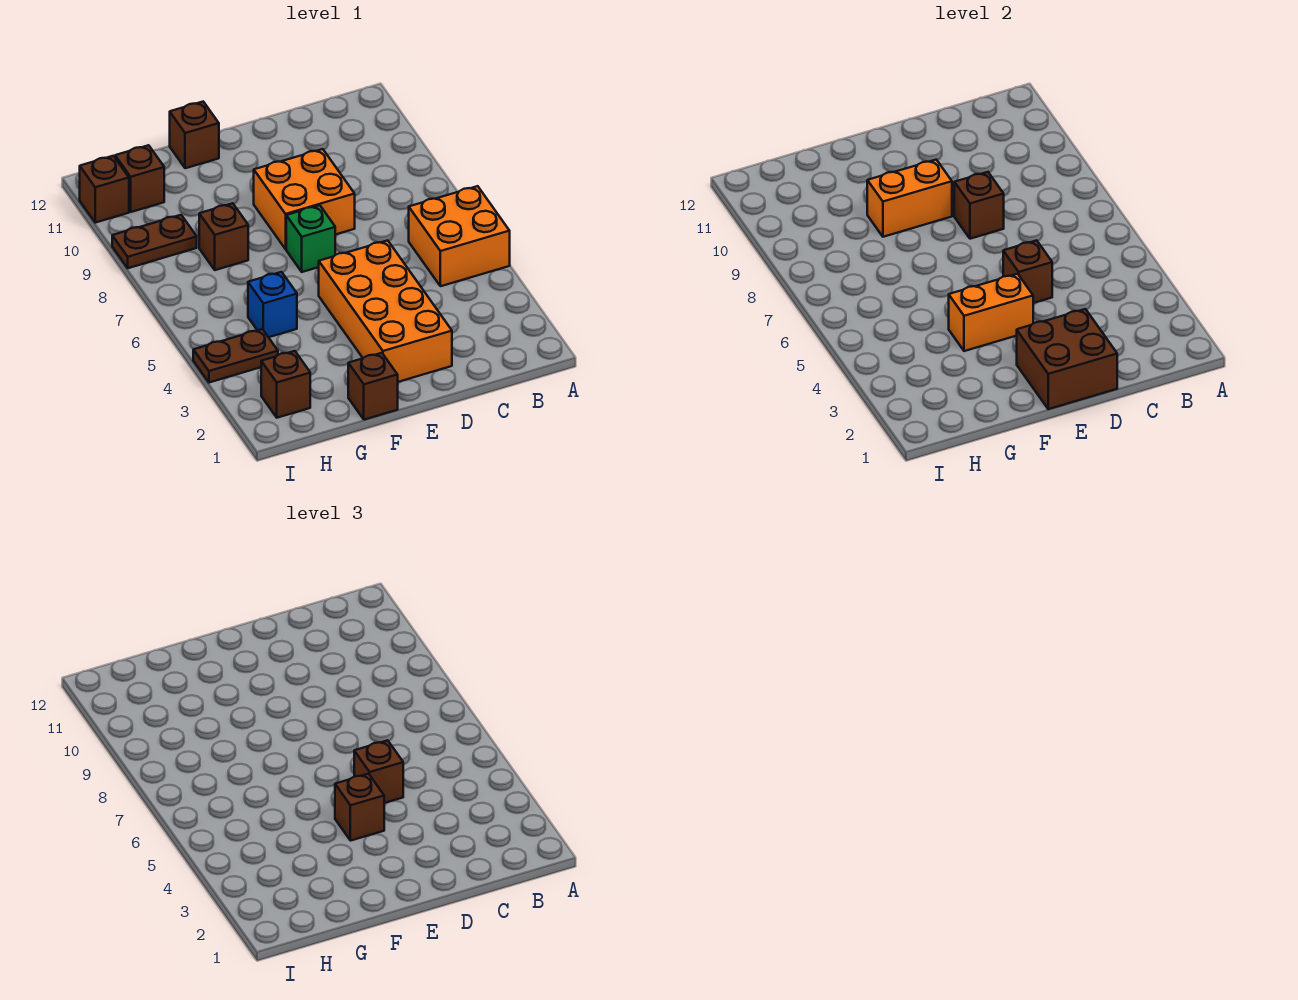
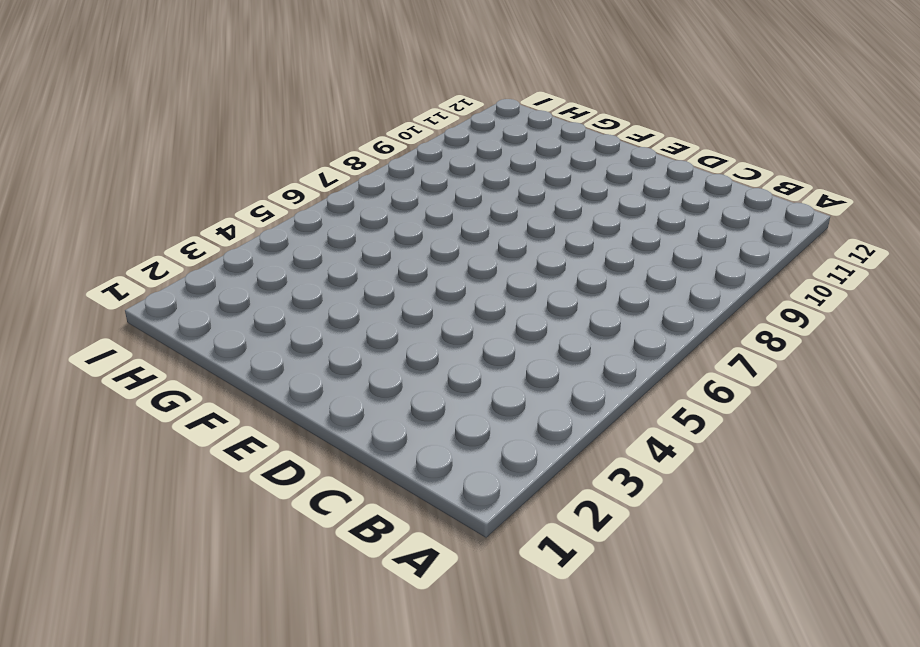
none -> orange brick A5:B6 level 1
none -> orange brick D2:E5 level 1
none -> orange brick D8:E9 level 1

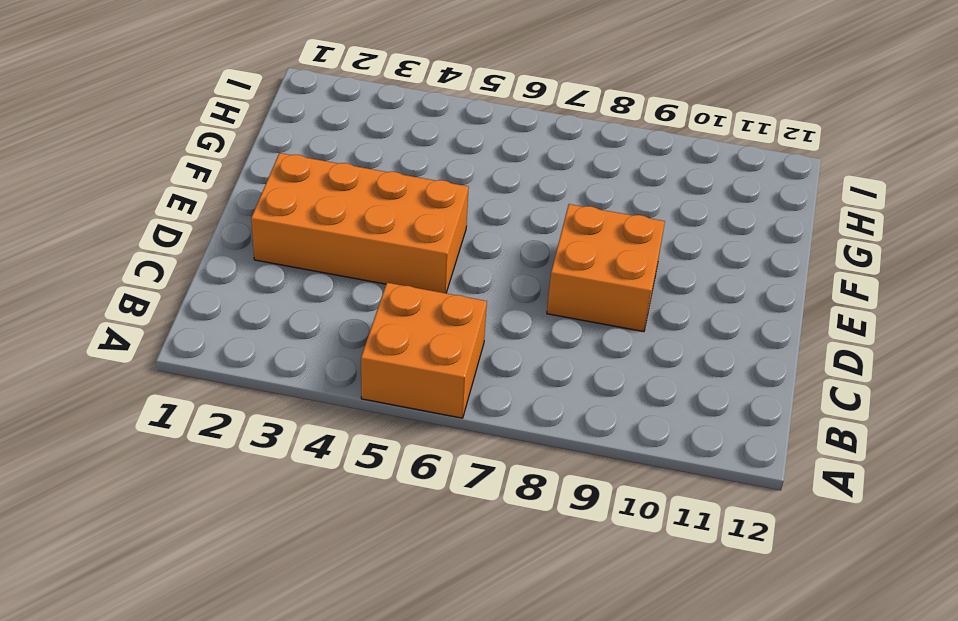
none -> green brick E7 level 1
none -> brown brick F1 level 1
none -> brown brick F12 level 1

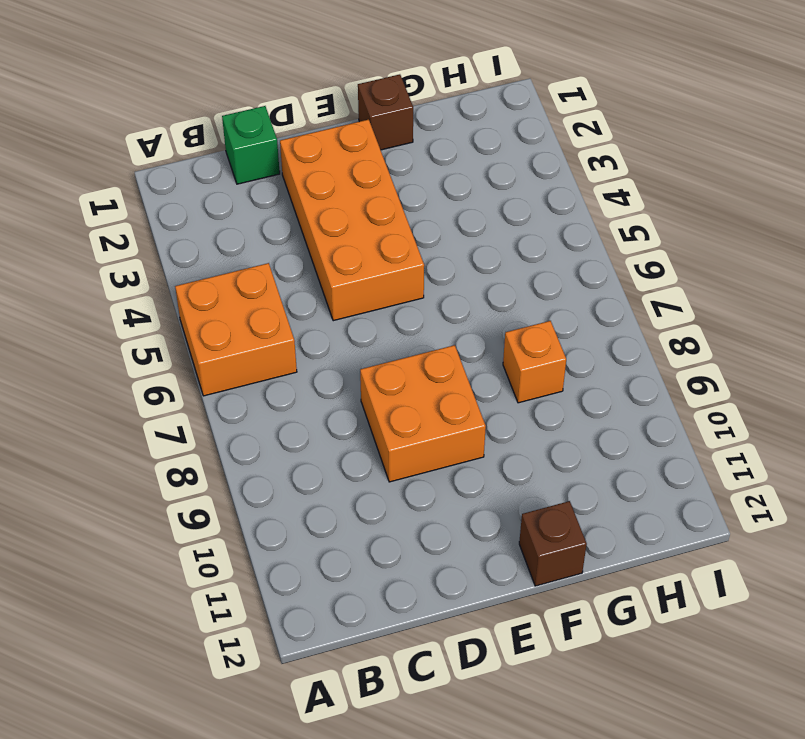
green brick C1 level 1 -> green brick E7 level 1
orange brick G8 level 1 -> brown brick G8 level 1
none -> blue brick G5 level 1
none -> brown brick H2 level 1
none -> brown plate H4:I4 level 1

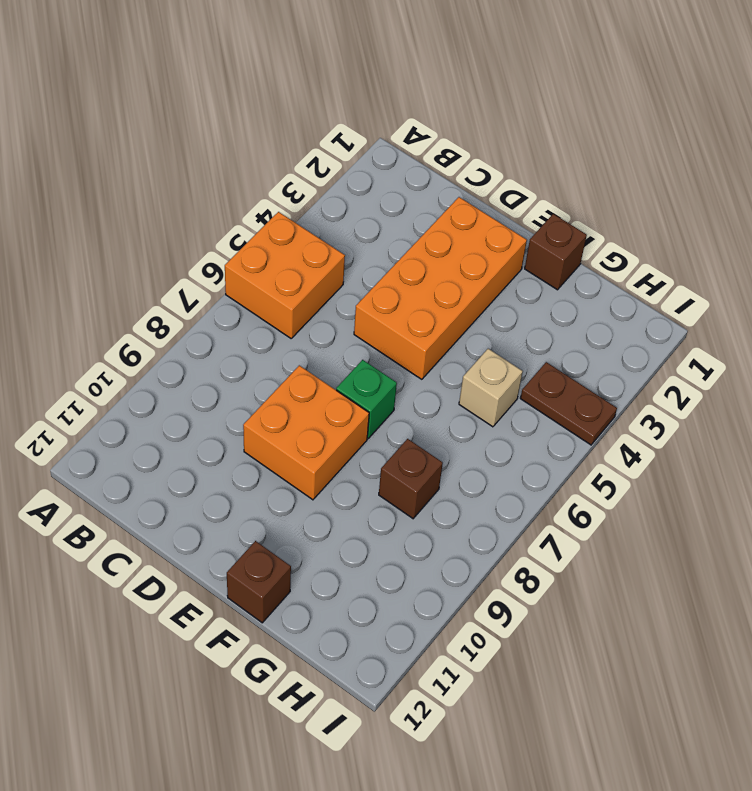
tan brick G5 level 1 -> blue brick G5 level 1
none -> brown brick H2 level 1
none -> brown plate H9:I9 level 1
none -> brown brick H11 level 1

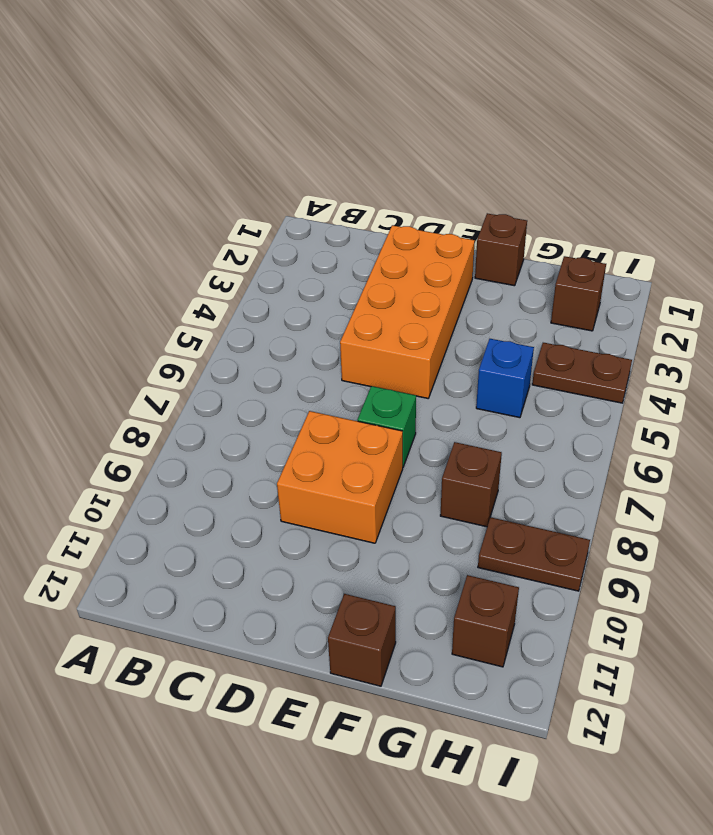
none -> orange brick A5:B6 level 1
none -> brown brick I11 level 1
none -> brown brick D1:E2 level 2

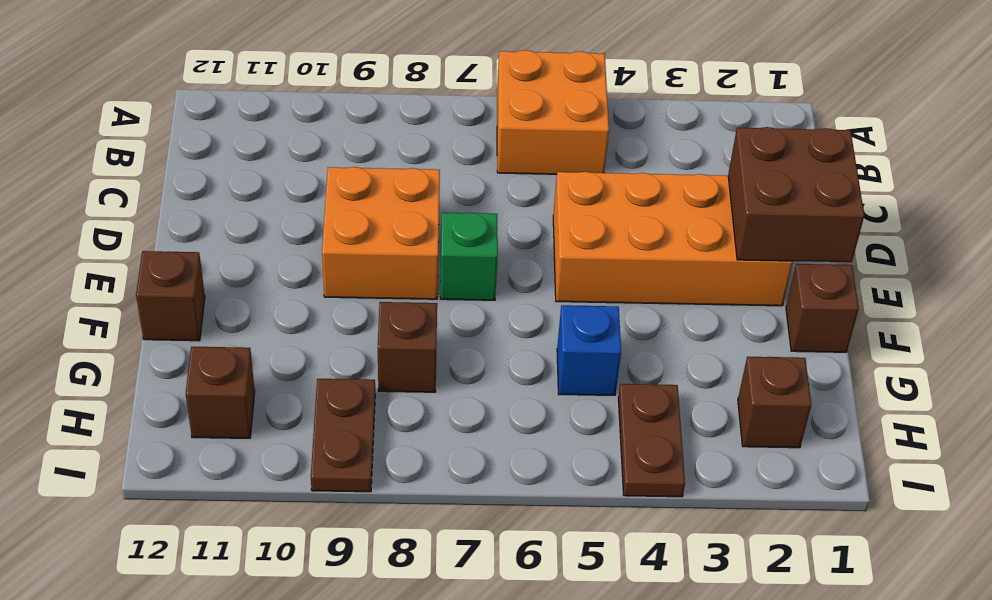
none -> brown brick I11 level 1
none -> brown brick D5 level 2
none -> brown brick D8 level 2

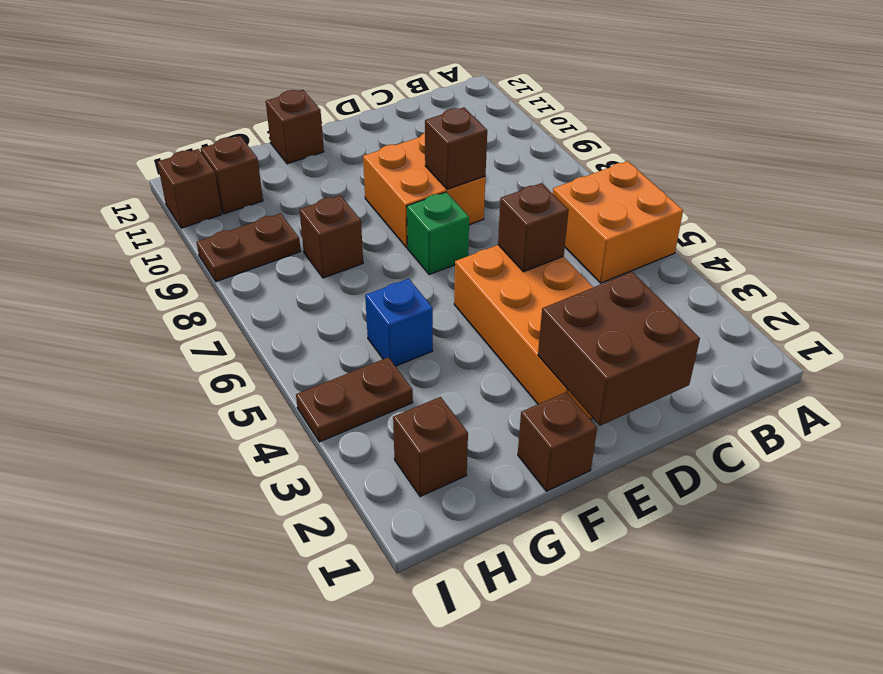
none -> orange brick E4:F4 level 2
none -> orange brick E9:F9 level 2
none -> brown brick D5 level 3

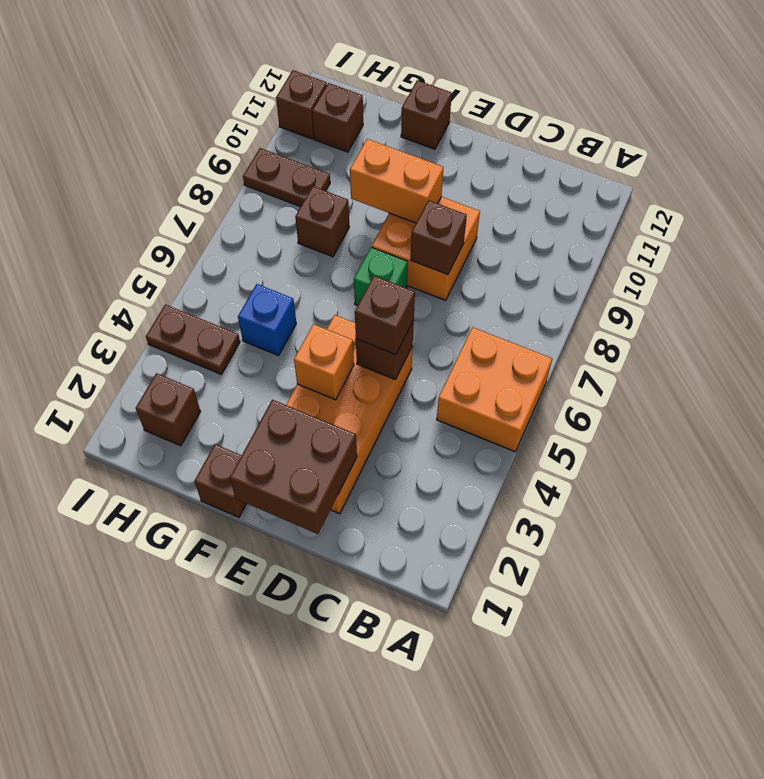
orange brick E4 level 2 -> orange brick E4:F4 level 2
none -> brown brick E4 level 3

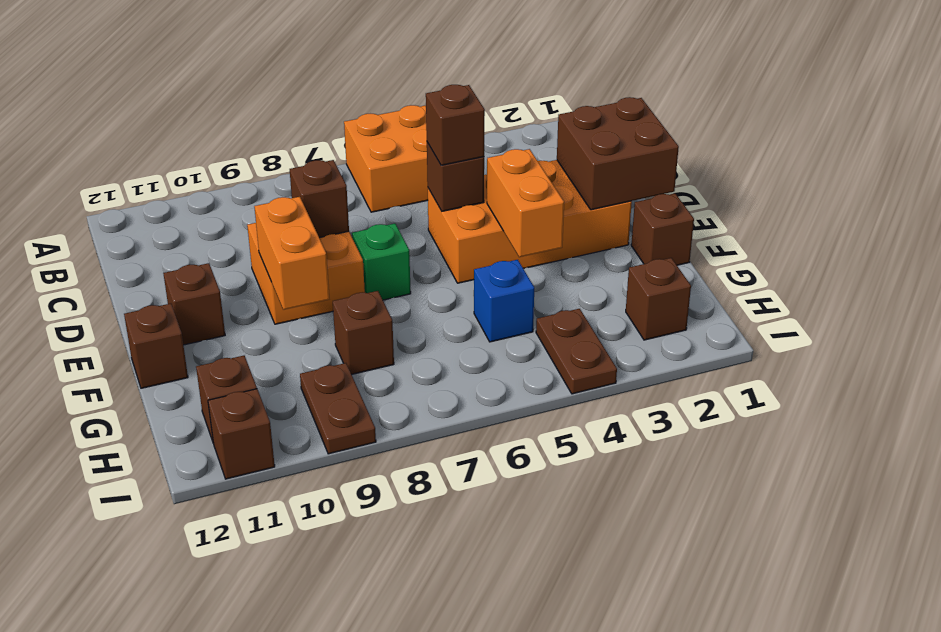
brown brick E11 level 1 -> brown brick E4 level 3

